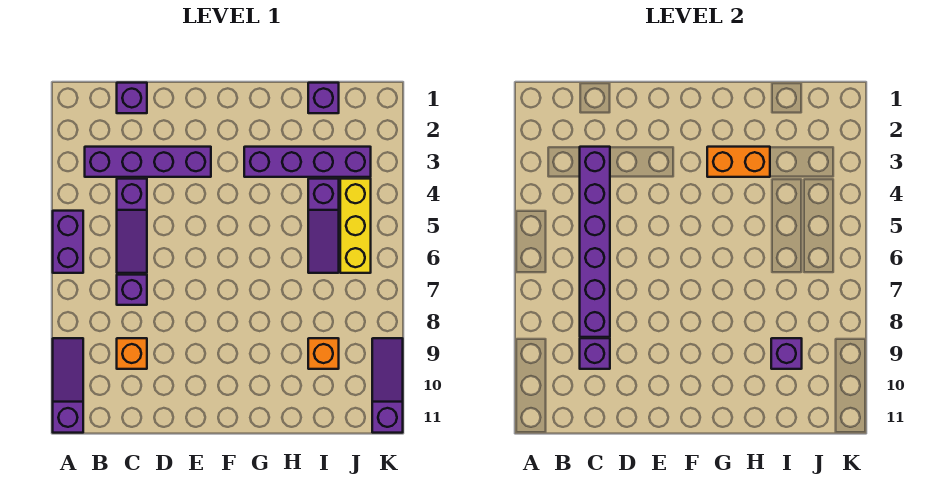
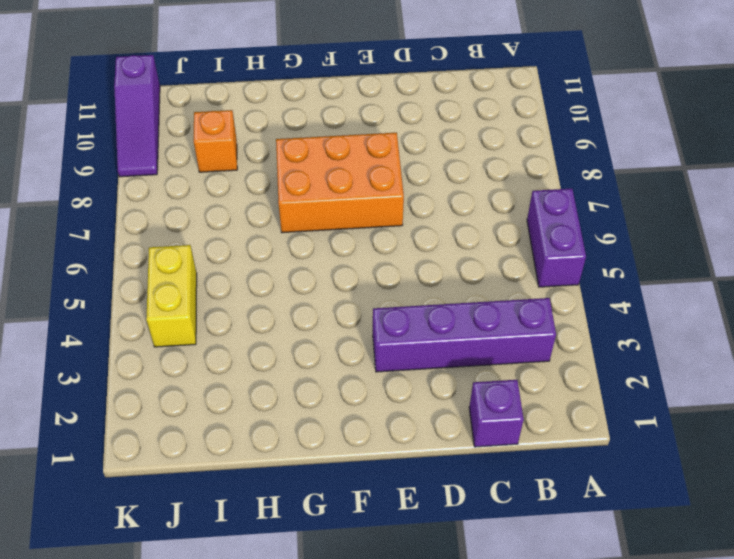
orange brick E7:G8 level 1 -> none
yellow brick J4:J5 level 1 -> yellow brick J4:J6 level 1
none -> purple slope A9:A11 level 1 top 11
none -> purple slope C4:C6 level 1 top 4
none -> purple brick C7 level 1

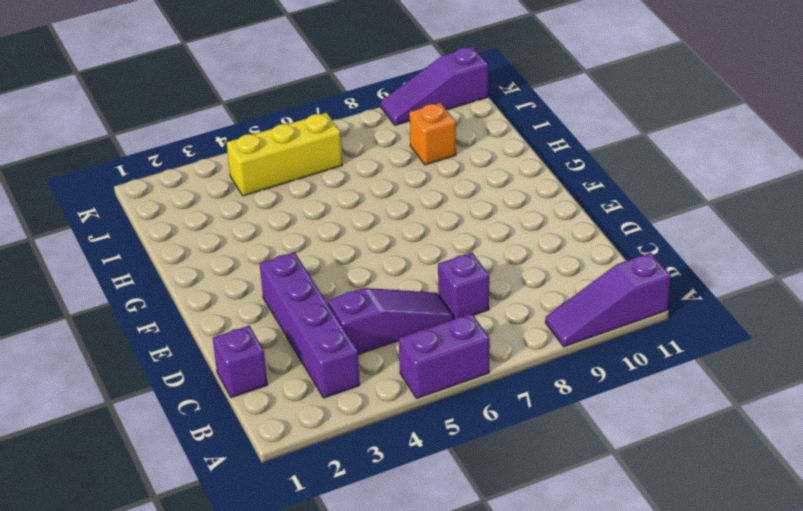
none -> orange brick C9 level 1
none -> purple brick G3:J3 level 1
none -> purple brick I1 level 1

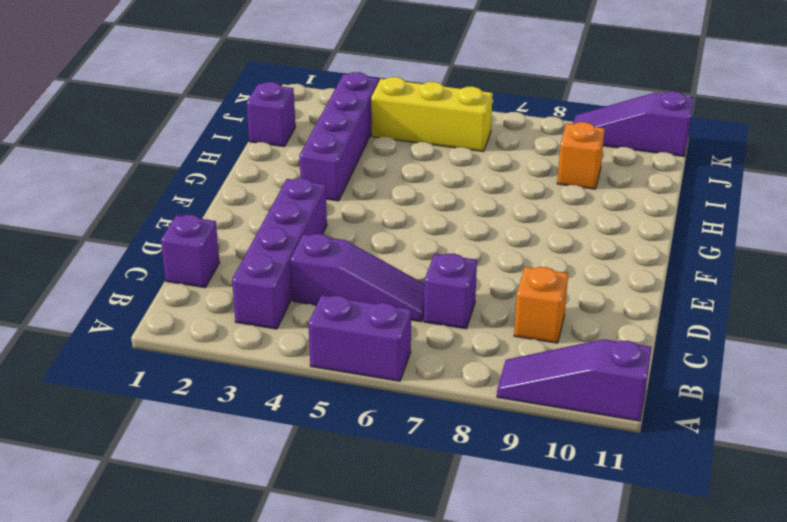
none -> purple slope I4:I6 level 1 top 4
none -> purple brick C3:C8 level 2
none -> purple brick C9 level 2

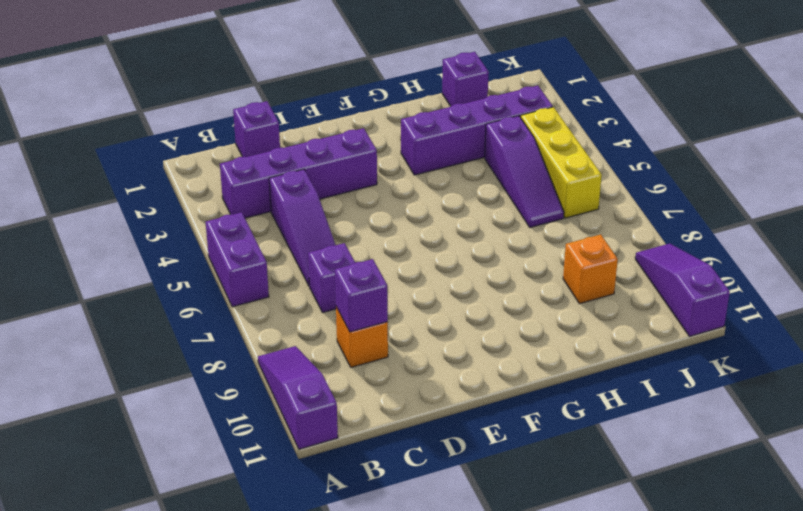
none -> purple brick C3:C8 level 2
none -> orange brick G3:H3 level 2
none -> purple brick I9 level 2

